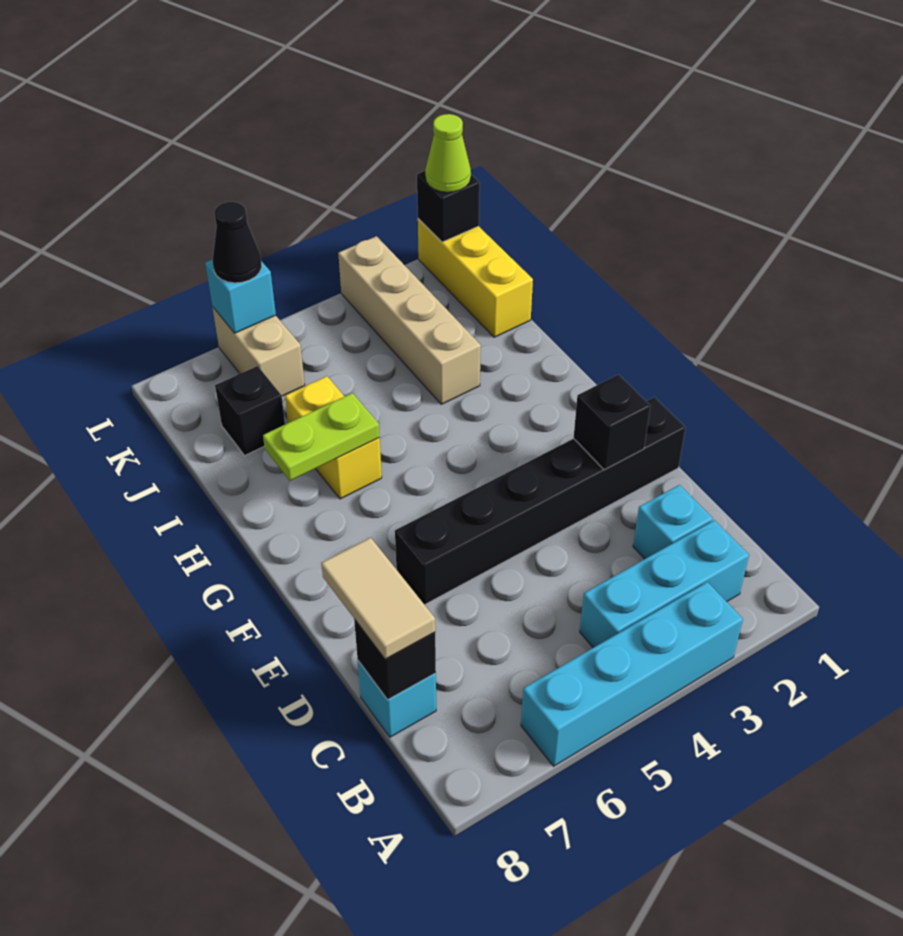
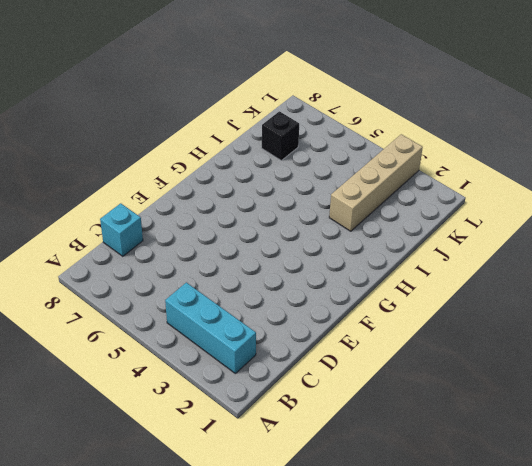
none -> cyan brick A3:A6 level 1
none -> cyan brick C2 level 1
none -> black brick E1:E6 level 1

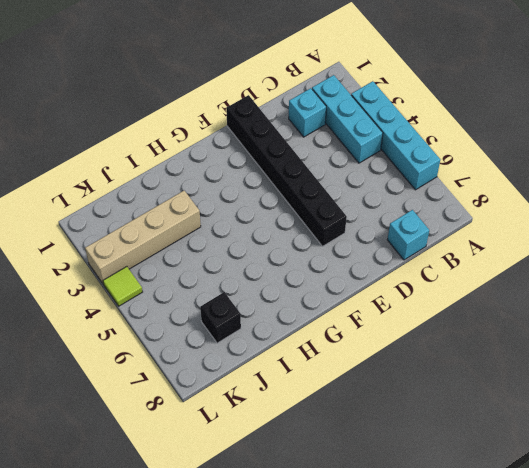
lime tile L4 level 1 -> none
none -> yellow brick H6:I6 level 1
none -> yellow brick J1:L1 level 1
none -> tan brick K6:L6 level 1

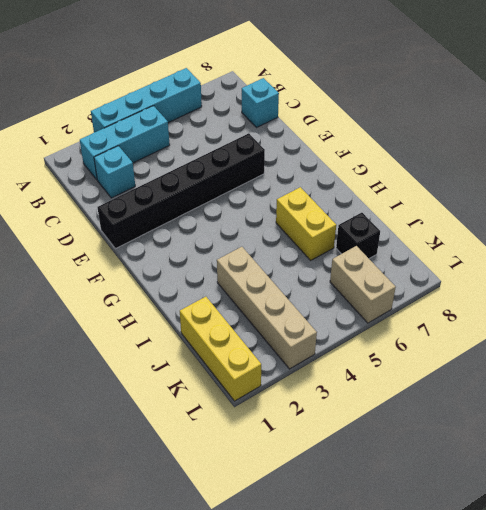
none -> black brick C8 level 2
none -> black brick E2 level 2
none -> lime plate H6:H7 level 2

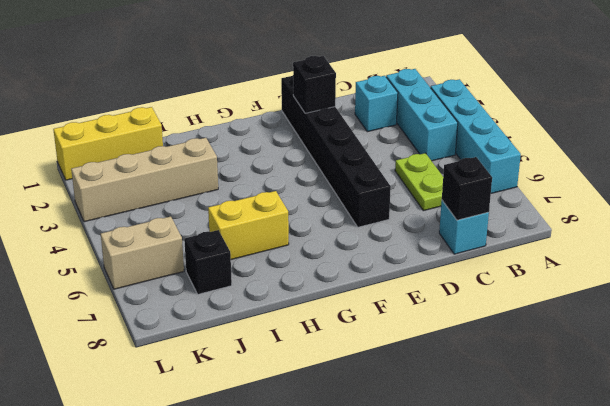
lime plate C5:C6 level 1 -> lime plate H6:H7 level 2
none -> black brick L1 level 2
none -> cyan brick L6 level 2
none -> tan tile C8:D8 level 3

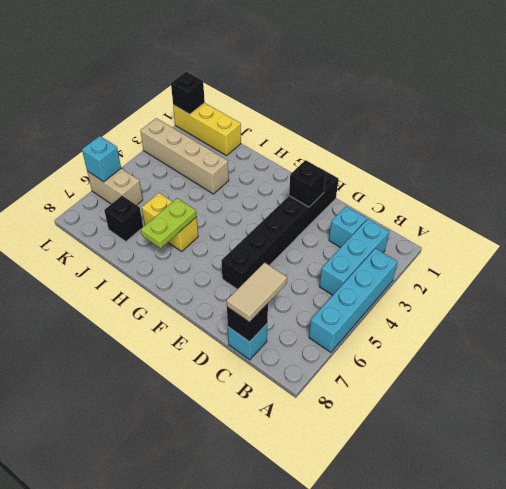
tan tile C7:C8 level 3 -> tan tile C8:D8 level 3
none -> lime cone L1 level 3
none -> black cone L6 level 3

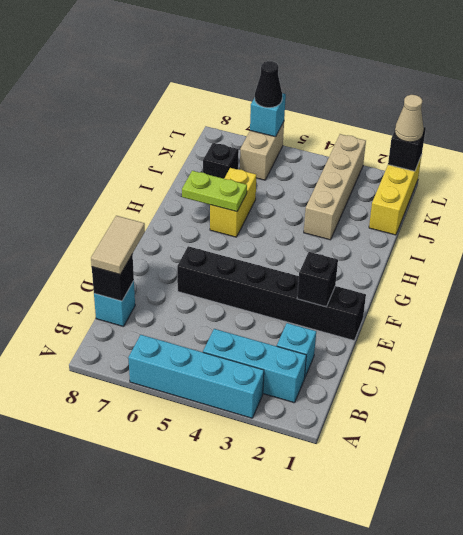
tan cone L1 level 3 -> lime cone L1 level 3

